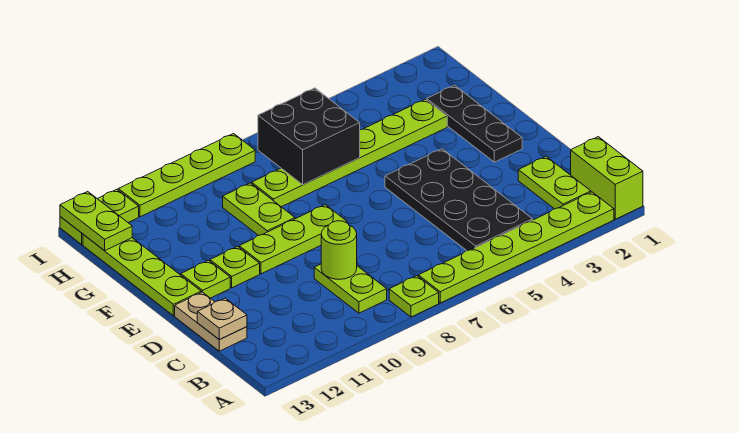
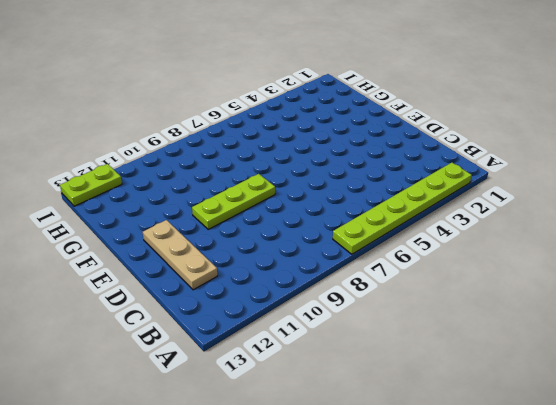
tan plate C12:E12 level 1 -> lime plate E12 level 1
none -> lime brick A1:B1 level 1
none -> lime plate A8 level 1
none -> lime plate B2:C2 level 1

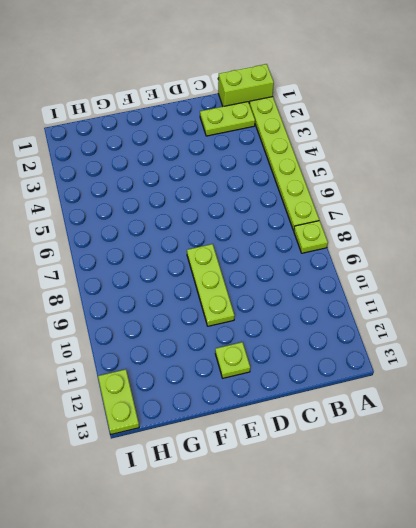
none -> black plate B4:E5 level 1
none -> lime plate B9:C9 level 1
none -> tan plate C13:D13 level 1

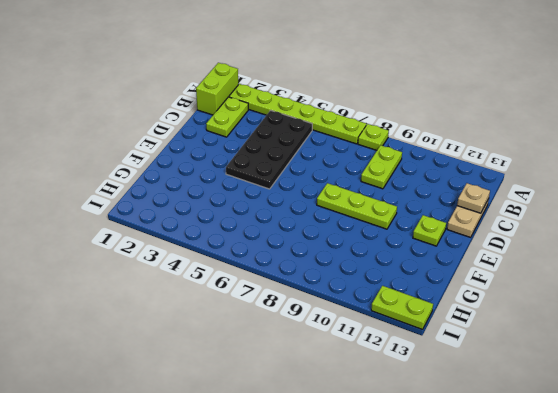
none -> black plate E2:G2 level 1
none -> lime plate E11 level 1
none -> lime plate E13:H13 level 1

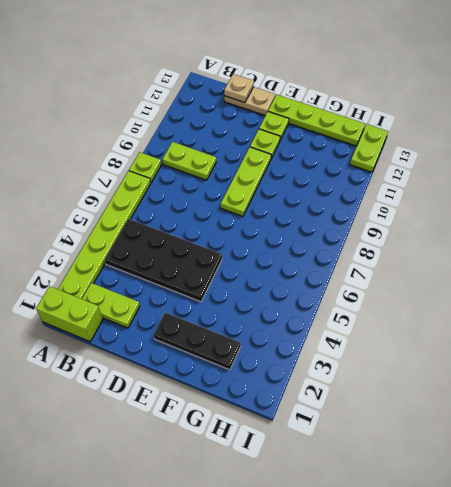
none -> lime plate F9:G9 level 1
none -> lime plate G3:G8 level 1
none -> lime plate I8:I11 level 1

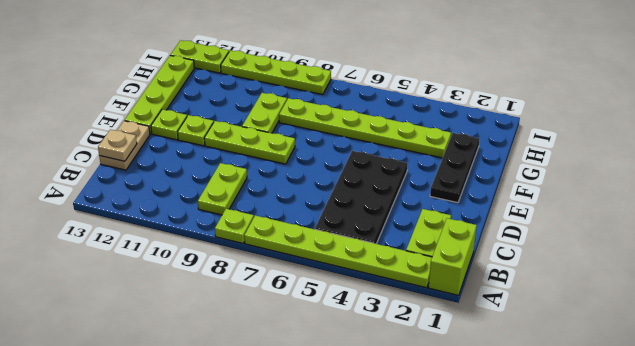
none -> lime round brick C9 level 2
none -> black brick G6:H7 level 2
none -> lime plate H13:I13 level 2

